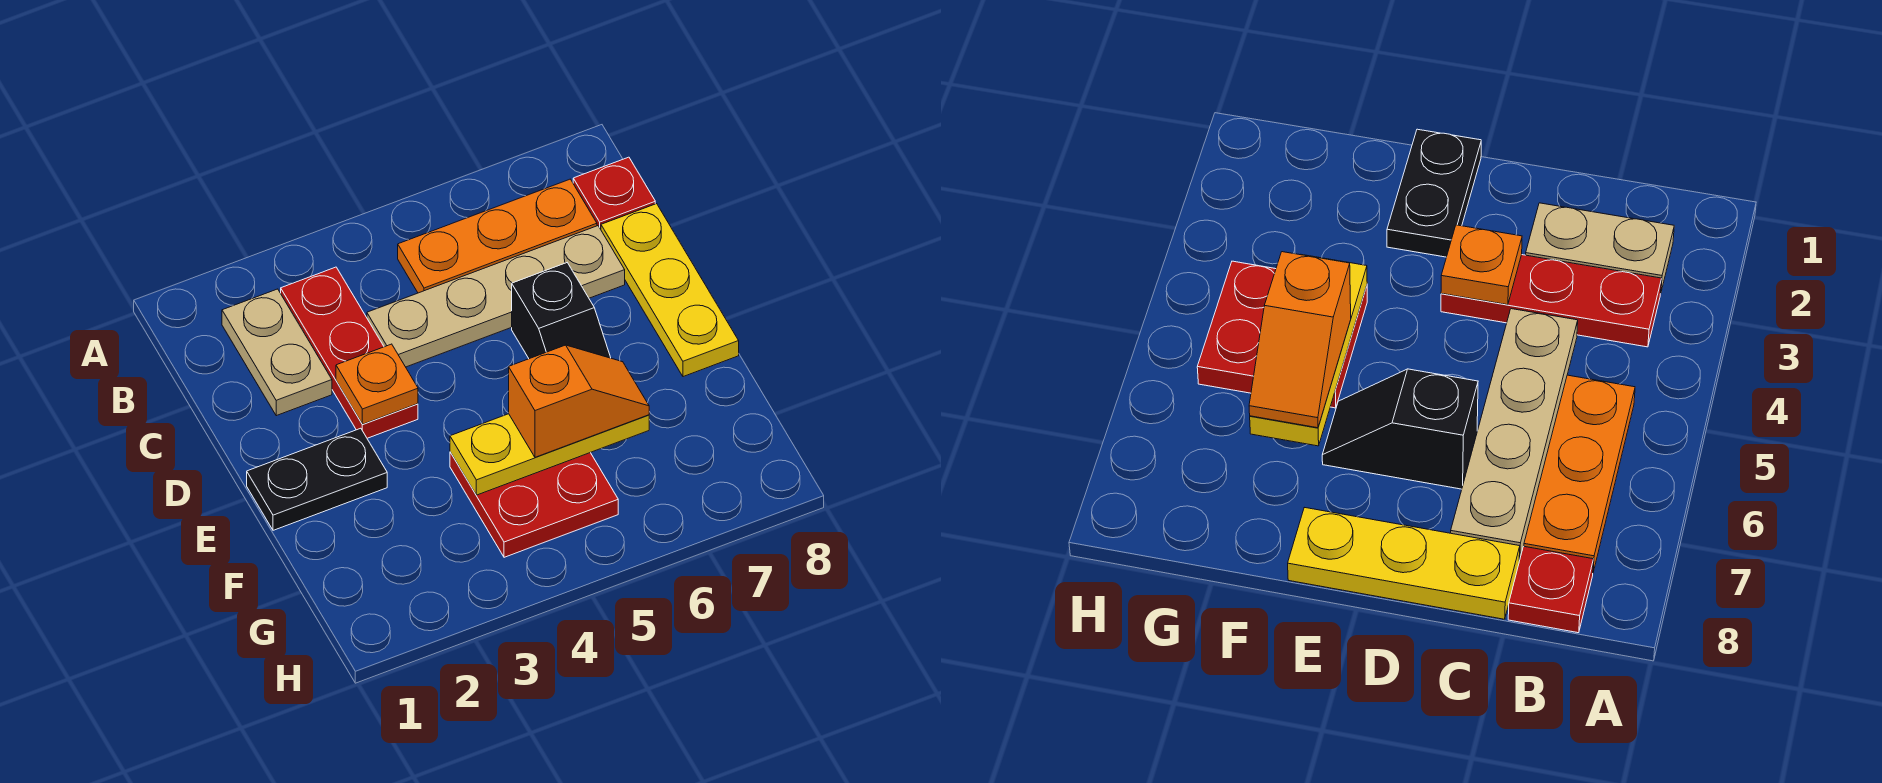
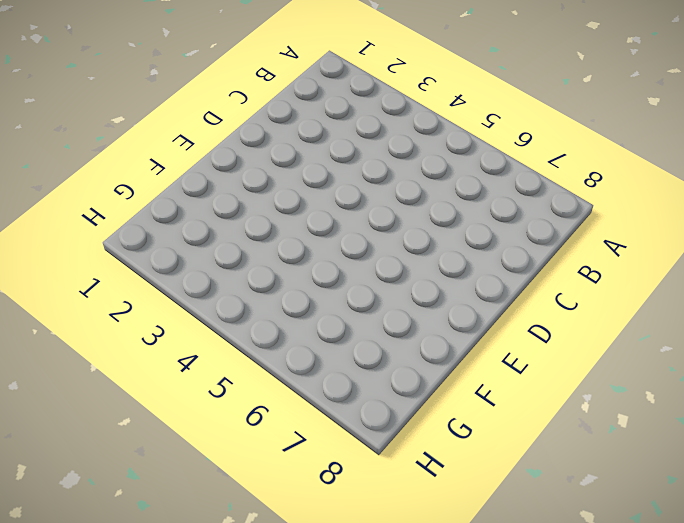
none -> tan plate B2:C2 level 1
none -> red plate B3:D3 level 1
none -> orange plate B5:B7 level 1

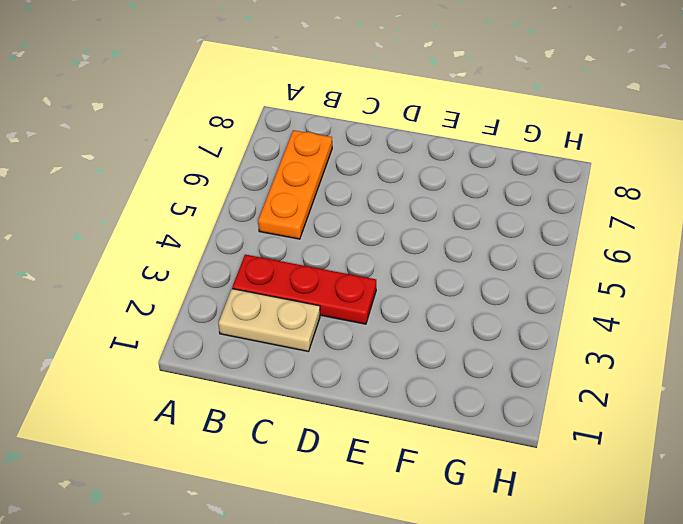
none -> red plate B8 level 1
none -> tan plate C4:C7 level 1
none -> yellow plate C8:E8 level 1

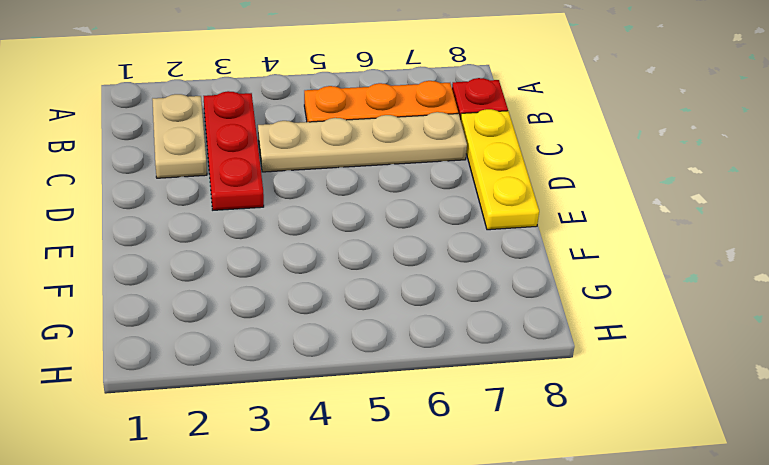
none -> black slope D6:E6 level 1 top D
none -> black plate E1:E2 level 1
none -> red plate F4:G5 level 1

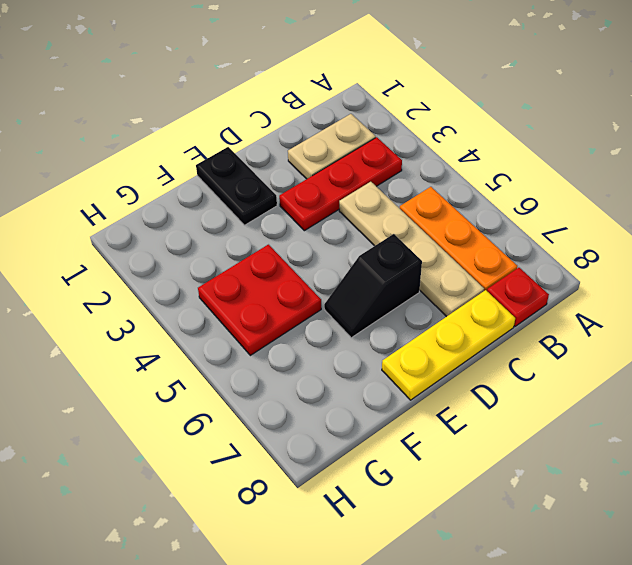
none -> orange plate D3 level 2
none -> yellow plate F4:F6 level 2
none -> orange slope F5:F6 level 3 top 5

